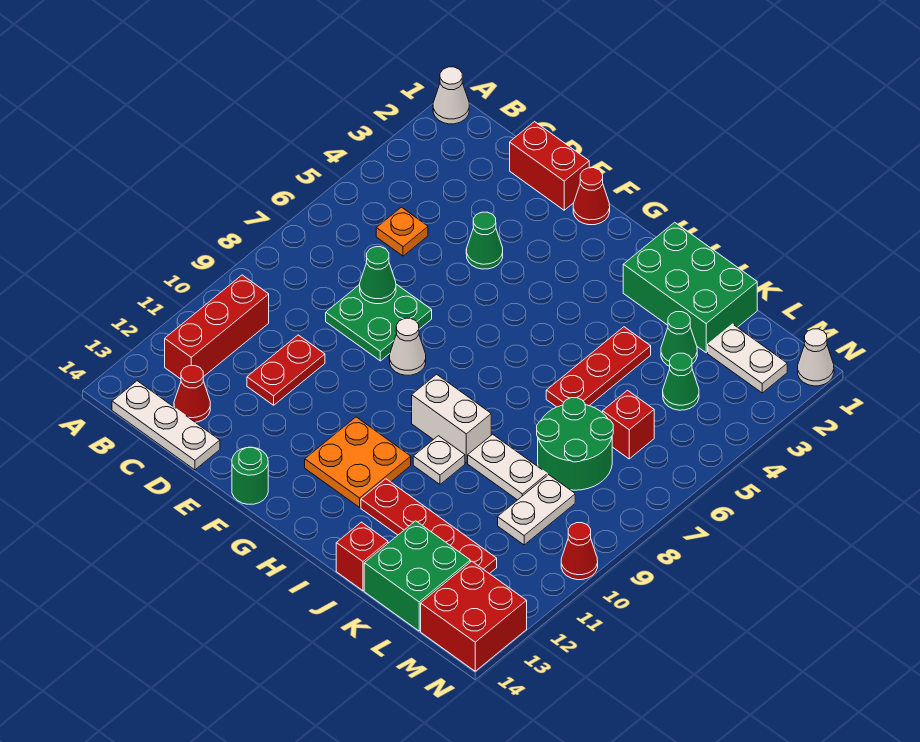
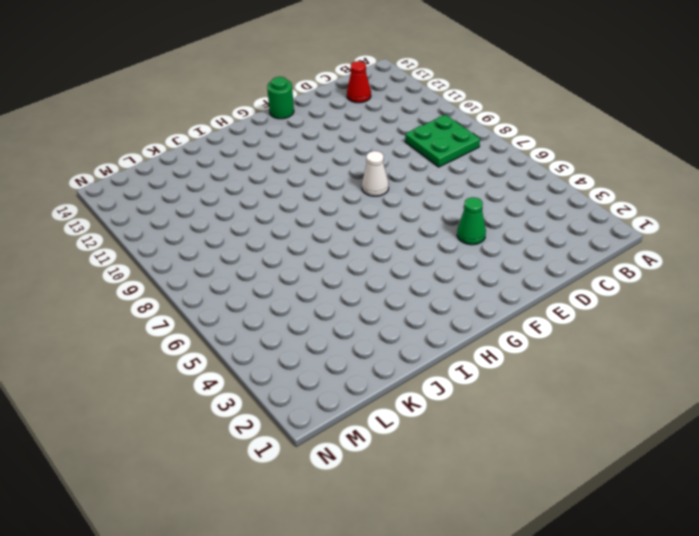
green plate B8:C9 level 1 -> green plate D7:E8 level 1
none -> white cone A1 level 1
none -> red brick B10:B12 level 1
none -> white plate B14:D14 level 1
none -> orange plate C5 level 1

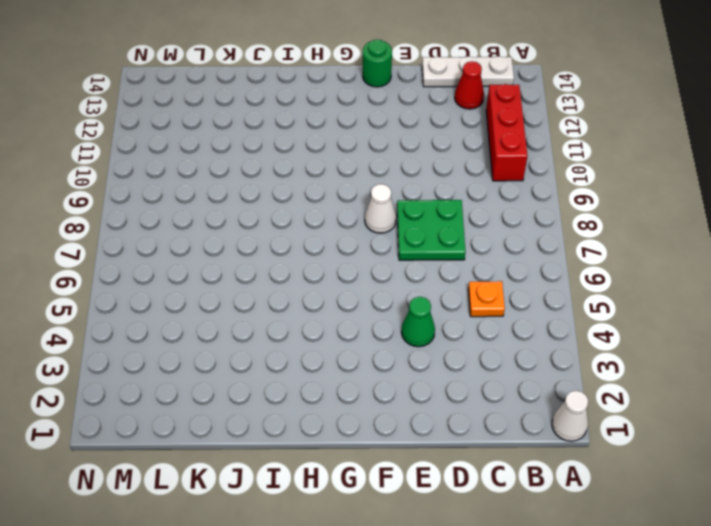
none -> red brick D1:E1 level 1
none -> red plate D10:D11 level 1
none -> red cone F1 level 1
none -> orange plate G11:H12 level 1

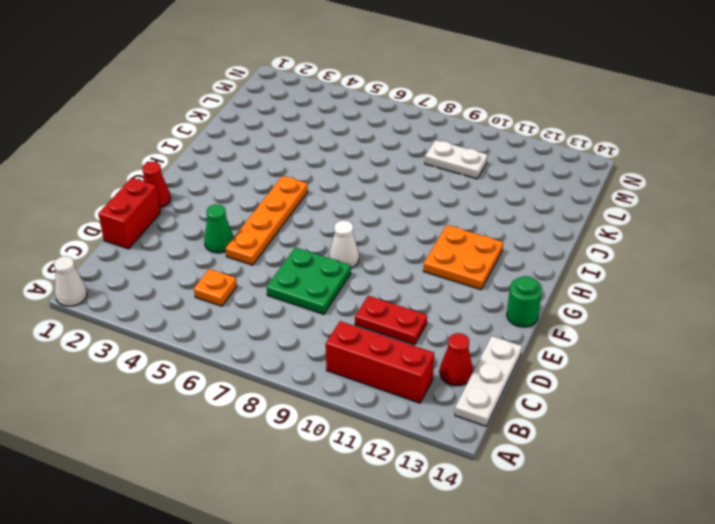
orange plate E5:H5 level 1 -> none
none -> white brick H9:I9 level 1
none -> green brick I1:K2 level 1
none -> white plate I10 level 1
none -> red plate I12:L12 level 1

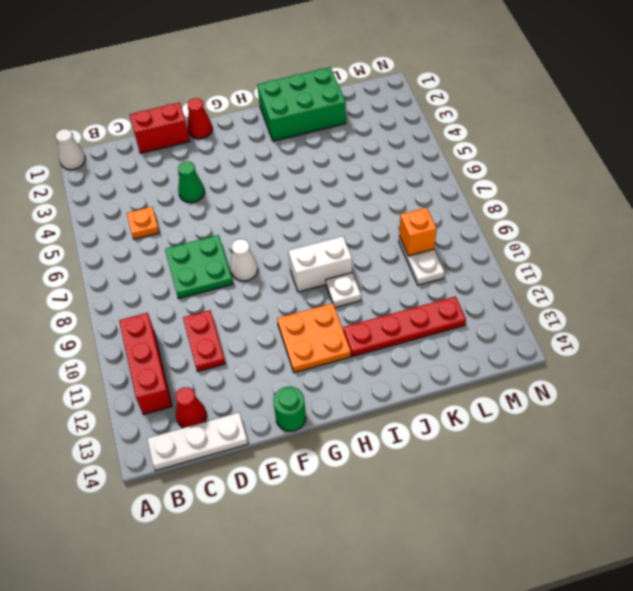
orange brick L9 level 2 -> none
none -> red plate J4:J6 level 1
none -> white plate J9:K9 level 1
none -> red brick J14 level 1
none -> green cone K3 level 1

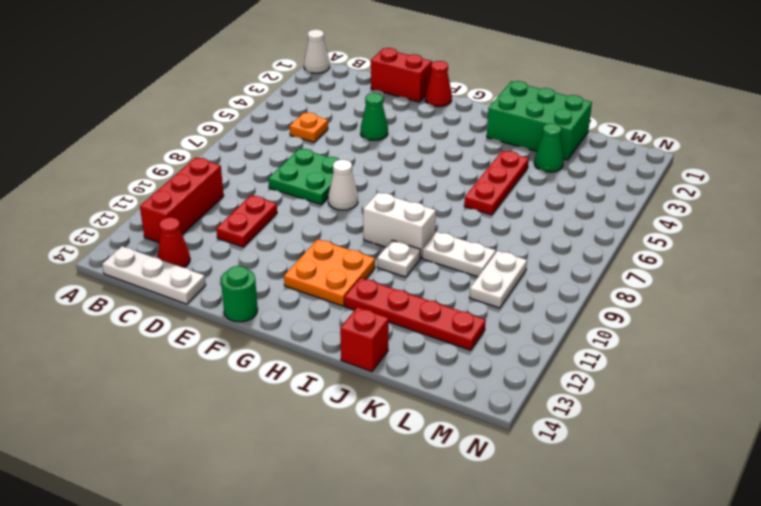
none -> green round brick K7:L8 level 1
none -> green brick K13:L14 level 1
none -> white plate L2:M2 level 1
none -> green cone L4 level 1

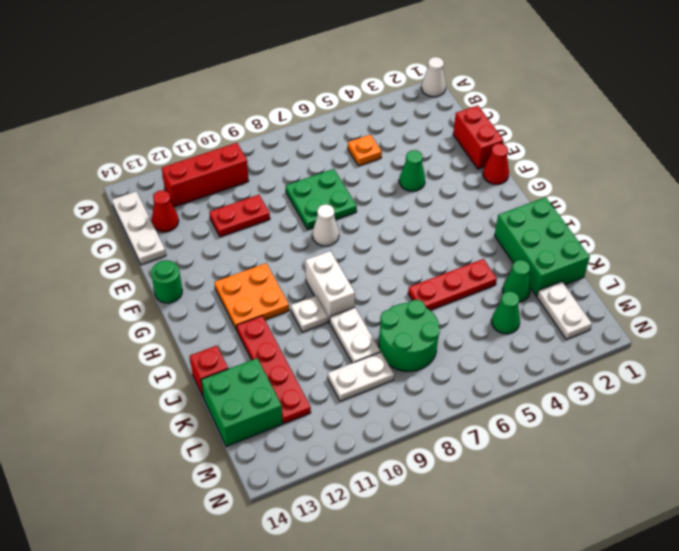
none -> red brick L6 level 1
none -> red brick M13:N14 level 1
none -> white cone N1 level 1
none -> red cone N10 level 1

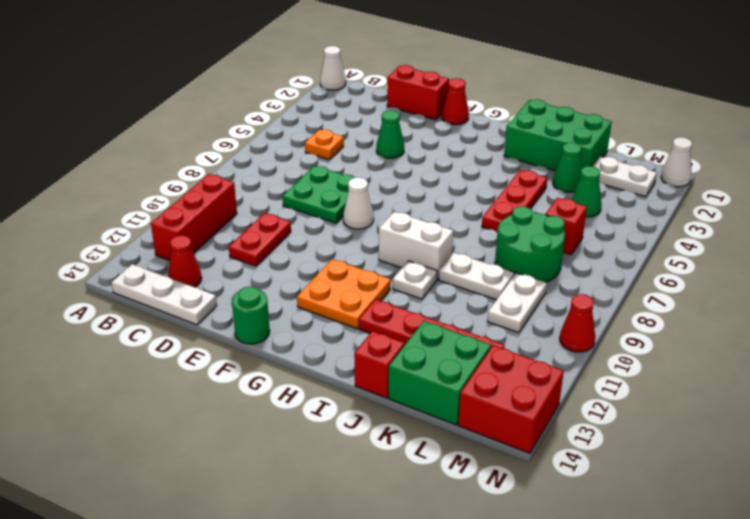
none -> green cone D7 level 2

